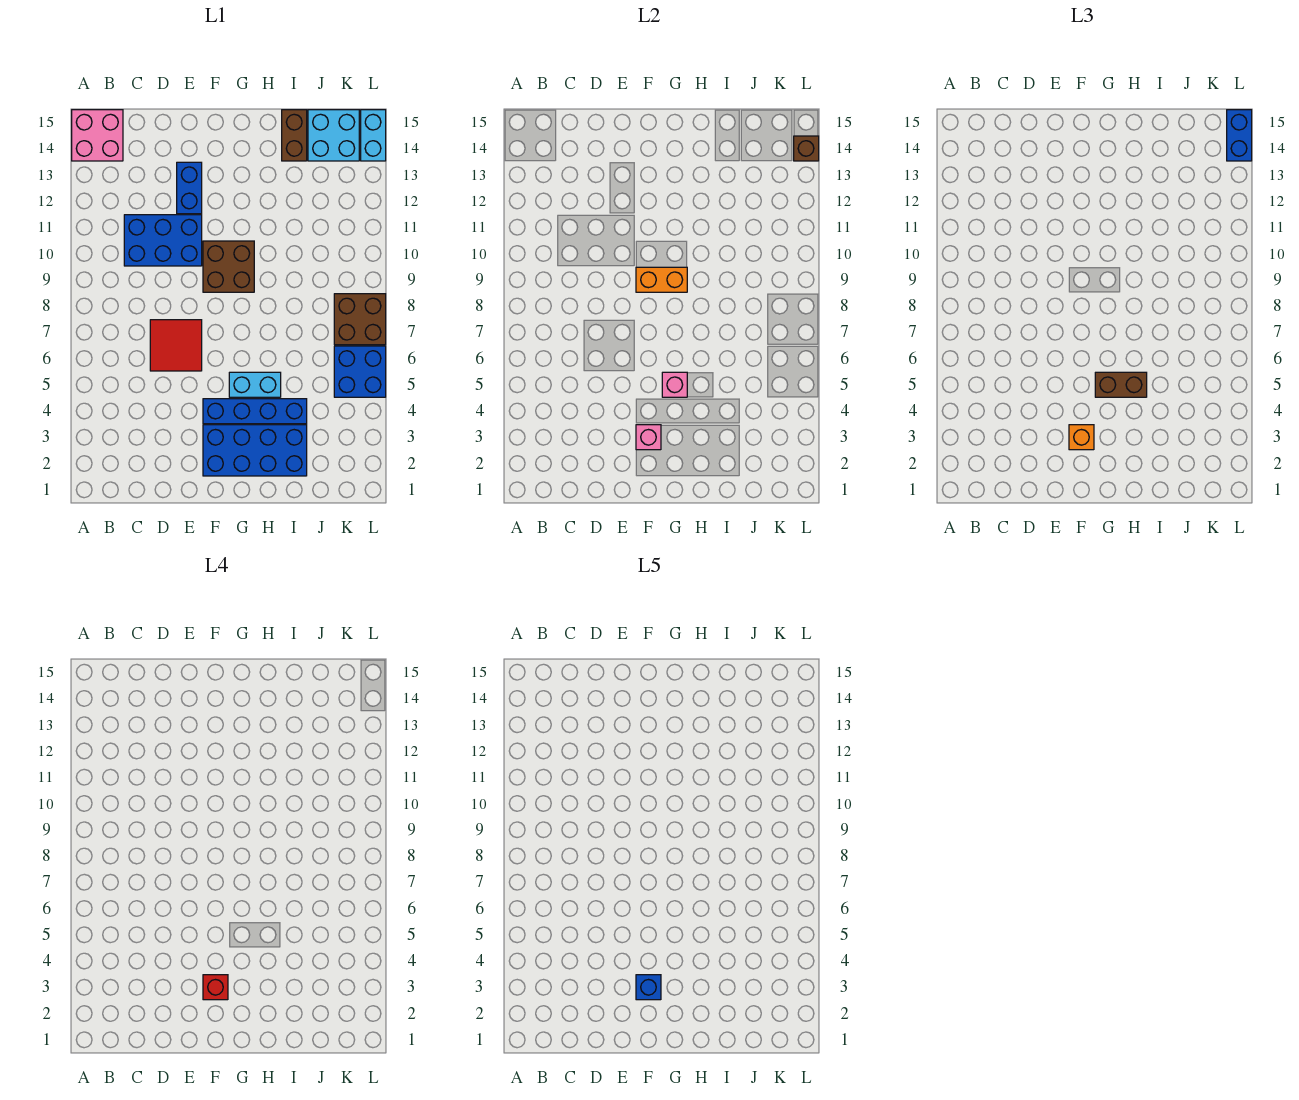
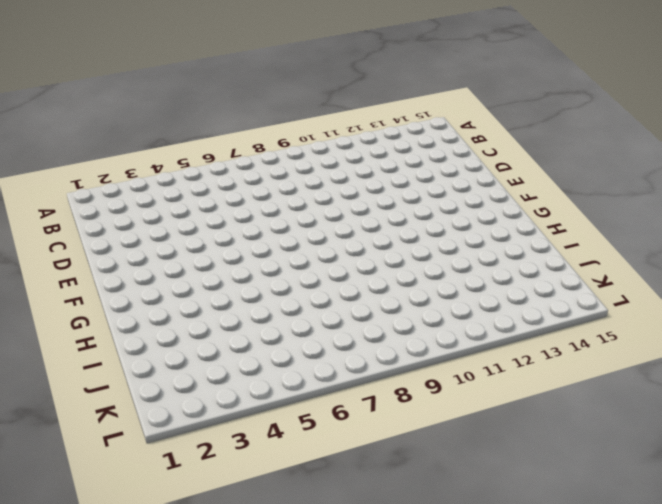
none -> pink brick A14:B15 level 1
none -> blue brick C10:E11 level 1
none -> red tile D6:E7 level 1

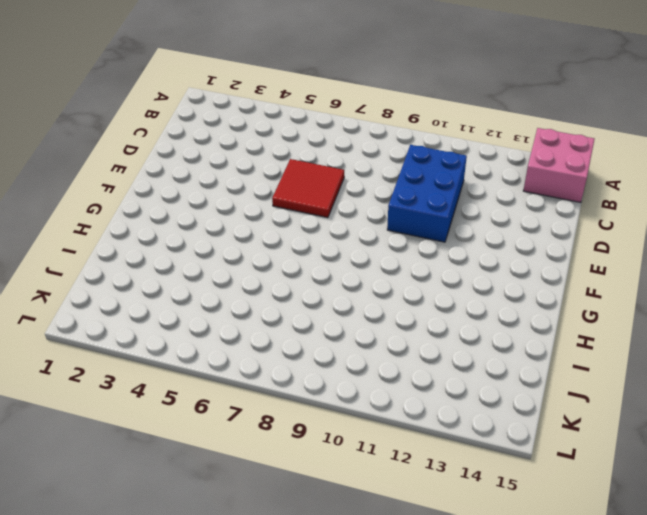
none -> blue brick E12:E13 level 1
none -> blue brick F2:I3 level 1
none -> blue brick F4:I4 level 1

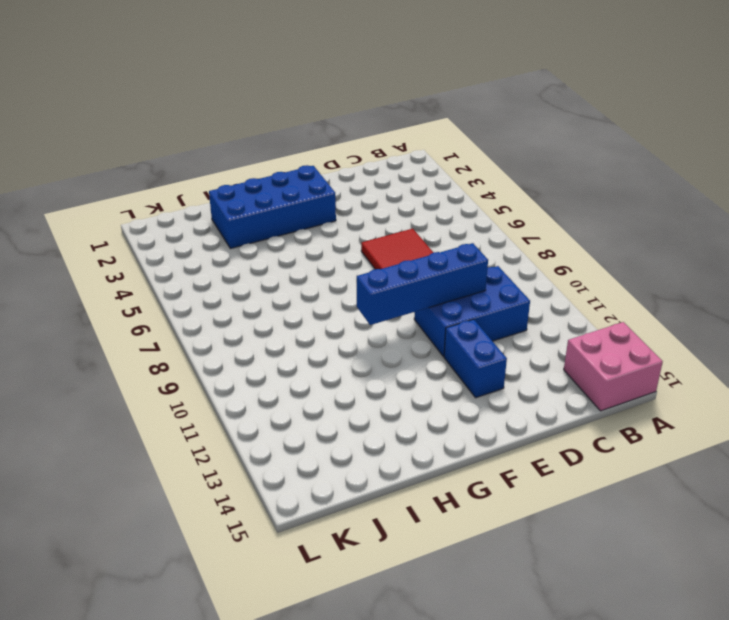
blue brick D10:G10 level 2 -> blue brick F4:I4 level 1
none -> brown brick F9:G10 level 1
none -> cyan brick G5:H5 level 1
none -> brown brick I14:I15 level 1

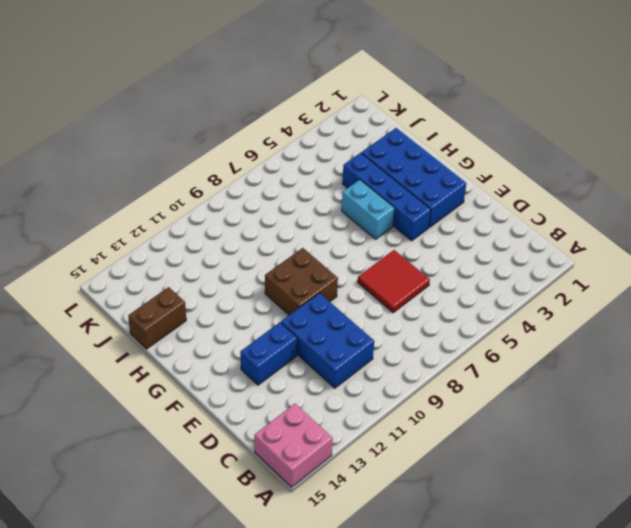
none -> cyan brick J14:K15 level 1
none -> blue brick K5:L6 level 1
none -> brown brick K7:L8 level 1

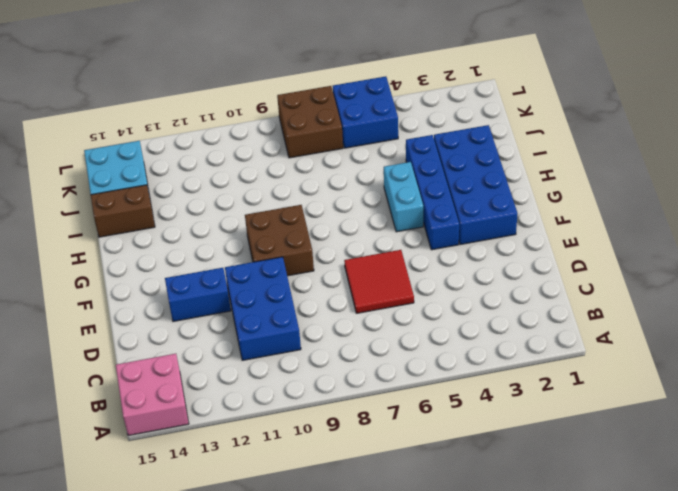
none -> cyan brick L14:L15 level 1
none -> pink brick F3 level 2
none -> orange brick F9:G9 level 2

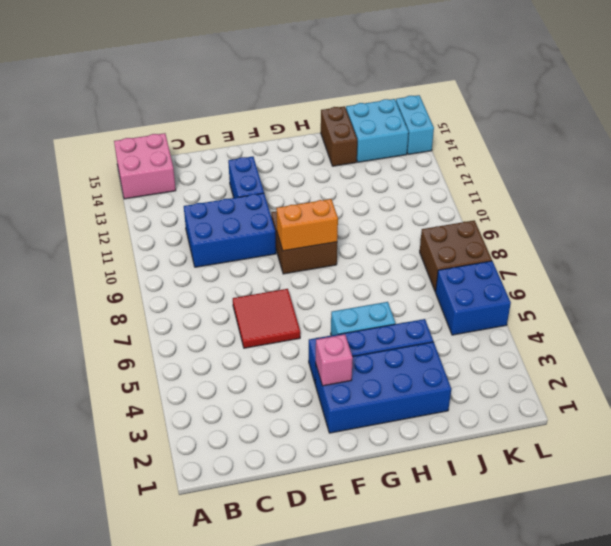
none -> pink brick G5 level 2
none -> brown brick L14 level 2
none -> orange brick F3 level 3

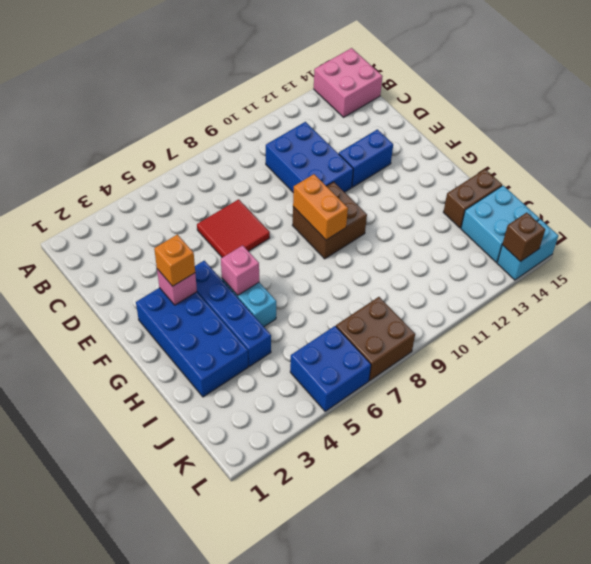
none -> brown brick G5:H5 level 3
none -> blue brick L14:L15 level 3
none -> red brick F3 level 4

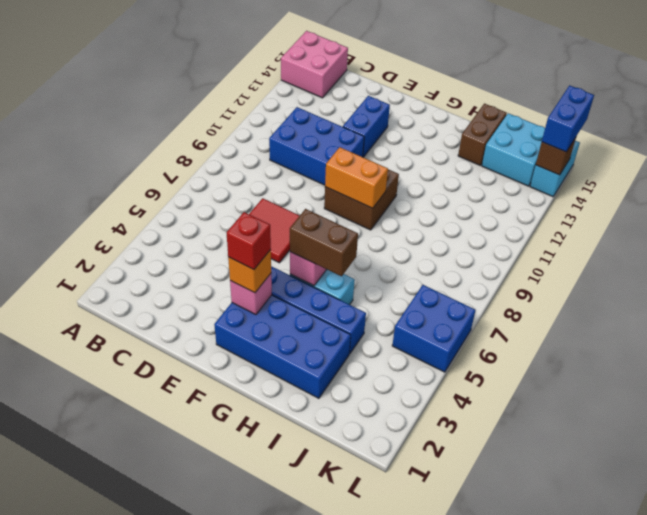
none -> brown brick K7:L8 level 1
none -> blue brick F3 level 5

